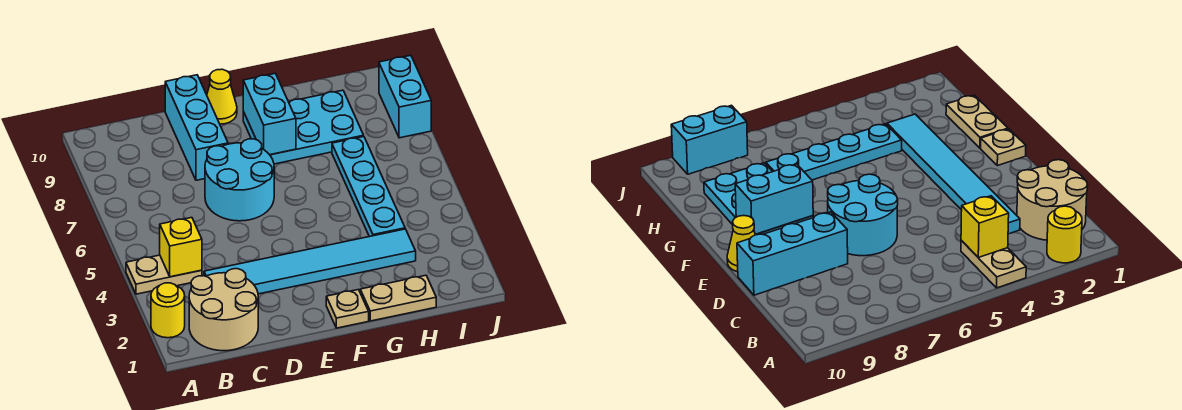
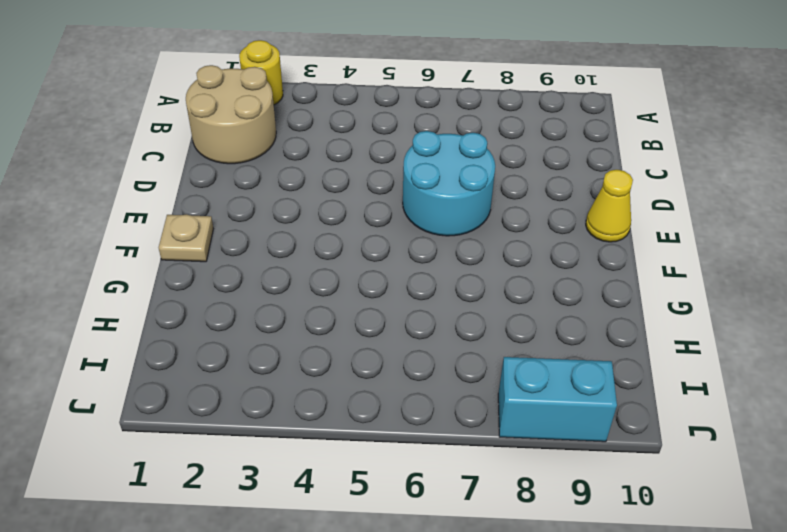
none -> tan plate A4:B4 level 1
none -> cyan tile C3:H3 level 1
none -> cyan brick D8:D10 level 1

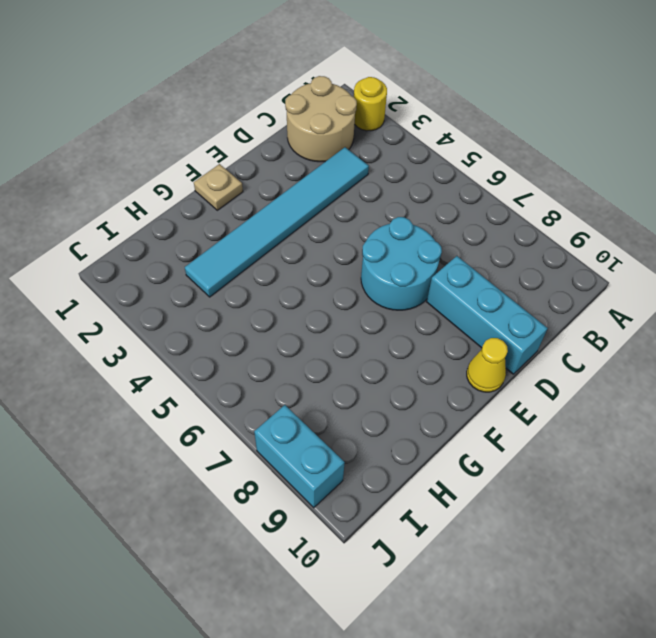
none -> tan plate A4:B4 level 1
none -> cyan plate F8:H9 level 1
none -> tan plate G1:H1 level 1

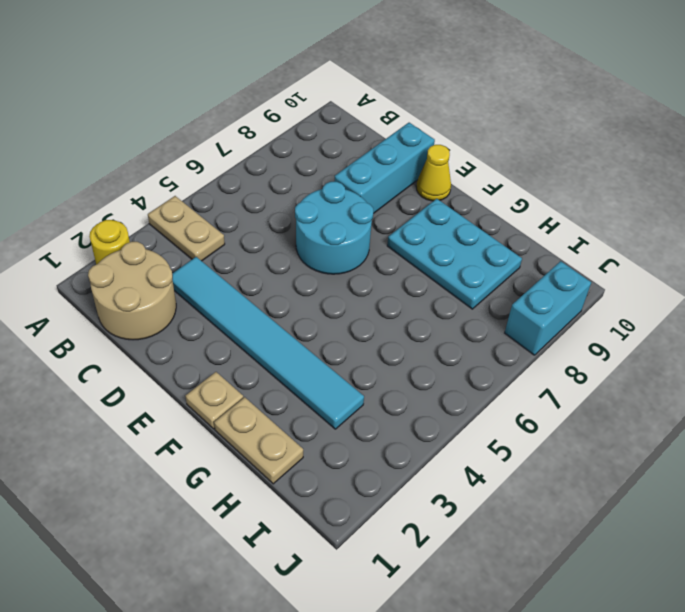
none -> cyan plate H4:H7 level 1
none -> yellow brick B4 level 2
none -> cyan brick F8:F9 level 2

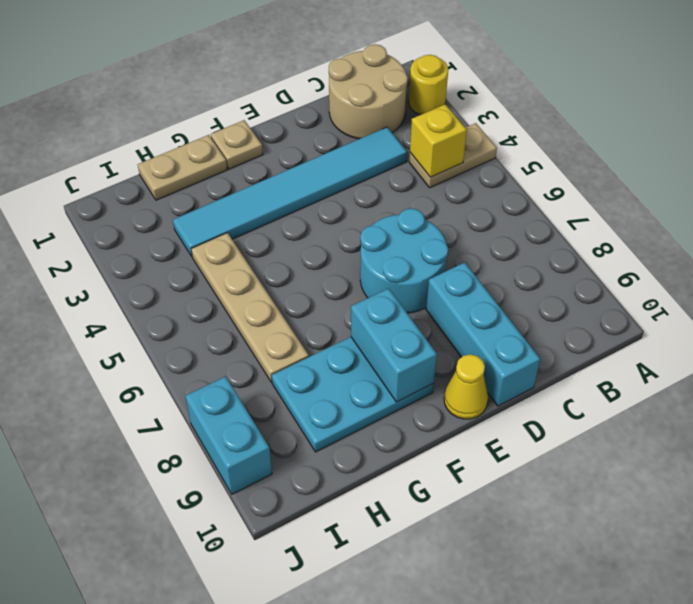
tan plate H4:H7 level 1 -> cyan plate H4:H7 level 1

